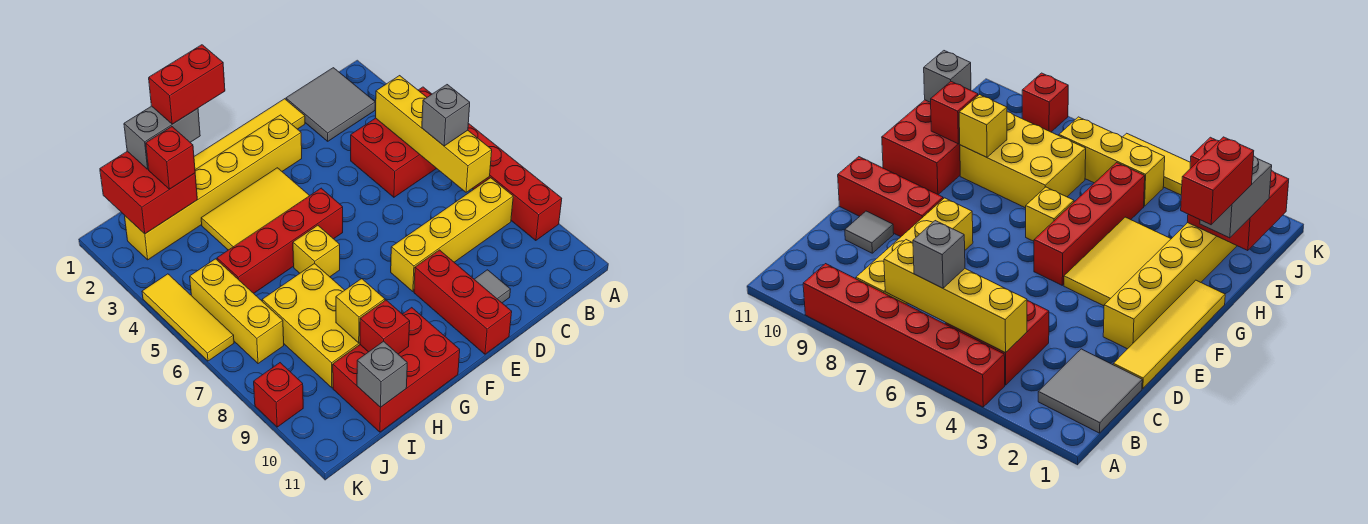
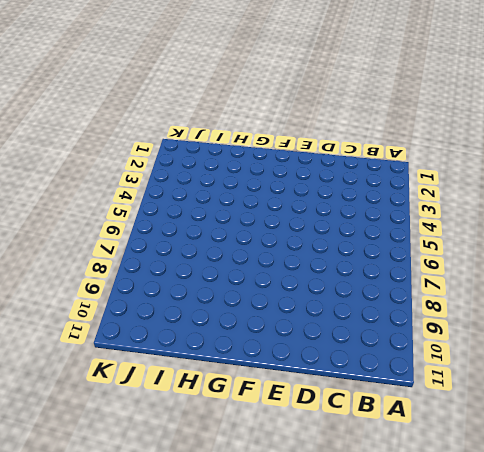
none -> red brick A4:A9 level 1
none -> grey tile B1:C2 level 1
none -> red brick B4:C5 level 1

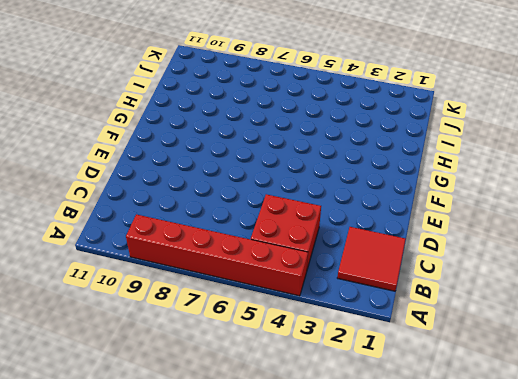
red tile B1:C2 level 1 -> grey tile B1:C2 level 1
none -> yellow brick B8:E8 level 1
none -> yellow tile D1:G1 level 1
none -> grey tile D10 level 1

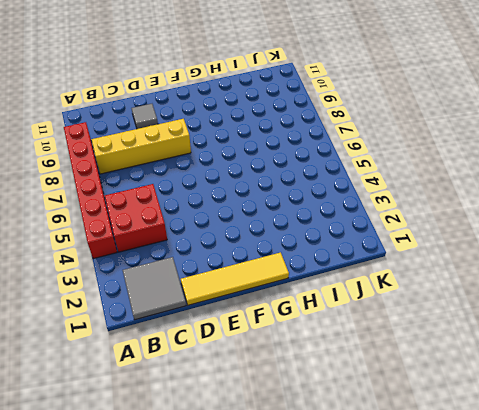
none -> yellow brick E2:J2 level 1
none -> red brick E9:E11 level 1
none -> yellow tile F3:H4 level 1

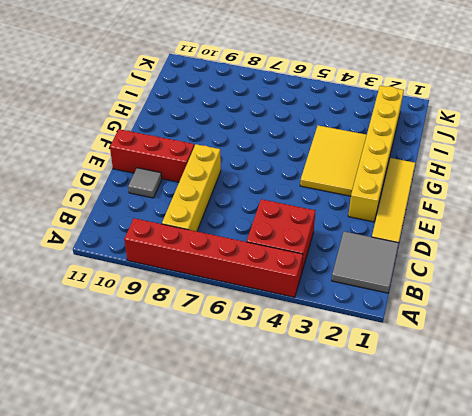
none -> red brick F5:I5 level 1
none -> yellow brick G6 level 1
none -> red brick G10:I11 level 1

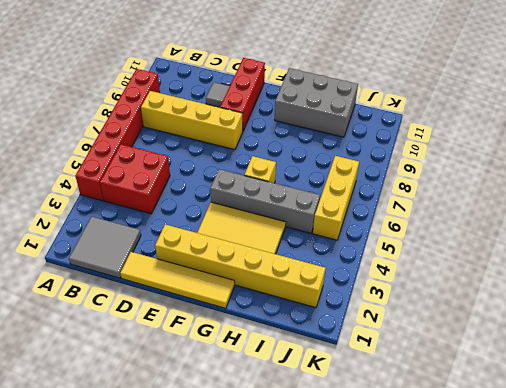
grey brick F5:I5 level 1 -> red brick F5:I5 level 1
grey brick G10:I11 level 1 -> red brick G10:I11 level 1
none -> yellow brick H7:I9 level 1
none -> yellow tile K4:K6 level 1
none -> red brick K9 level 1

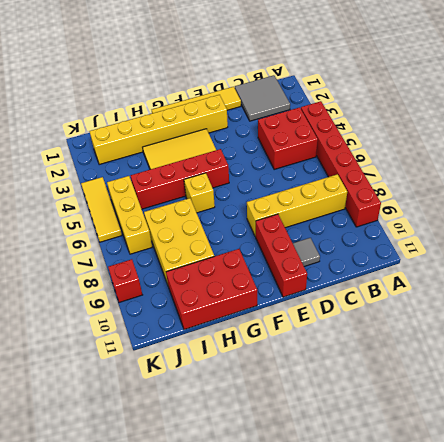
none -> yellow brick B4:B7 level 2
none -> yellow brick H9 level 2
none -> red brick H10 level 2

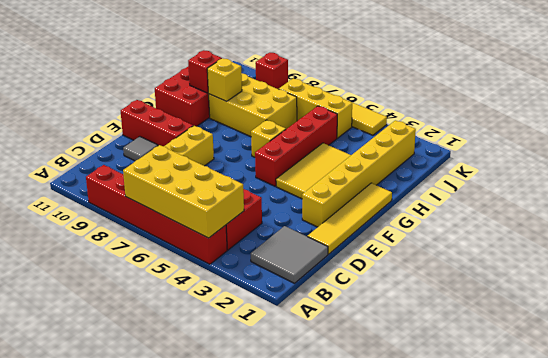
yellow brick A4:B7 level 2 -> yellow brick B4:B7 level 2
none -> red brick I1:J2 level 2
none -> grey brick I11 level 2
none -> grey brick B6 level 3

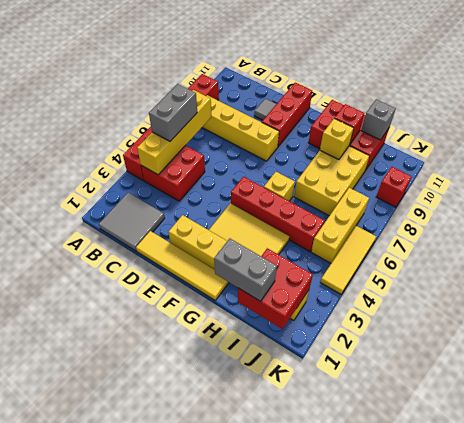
grey brick B5:B6 level 3 -> grey brick B6 level 3
none -> red brick I2 level 3
none -> red brick G1:H1 level 4

